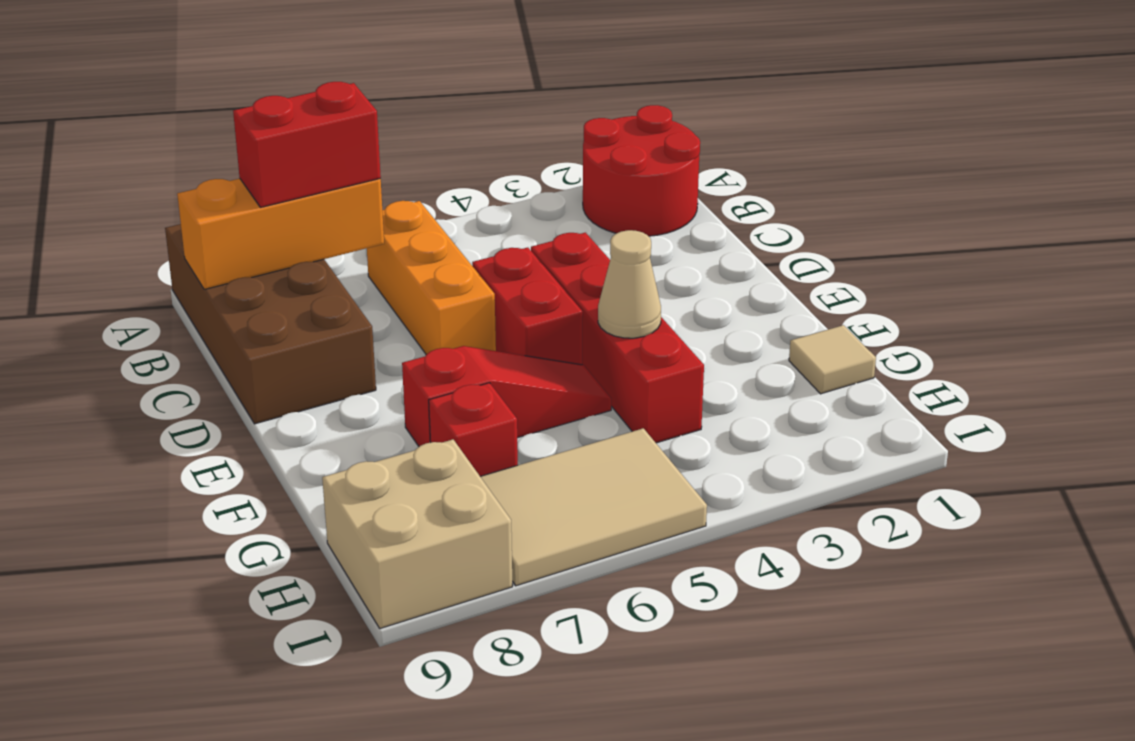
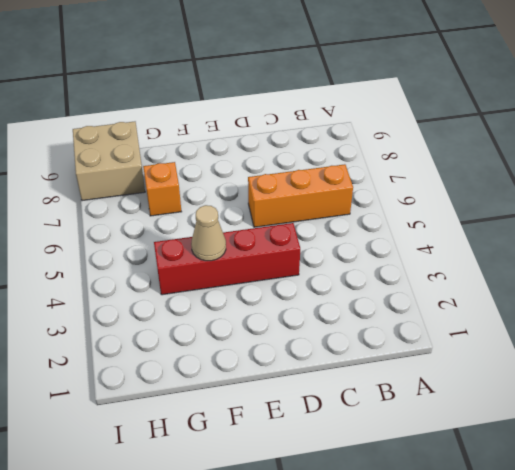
orange brick G7 level 1 -> red brick G7 level 1
none -> red round brick A1:B2 level 1
none -> brown brick A8:D9 level 1
none -> red brick D5:E5 level 1

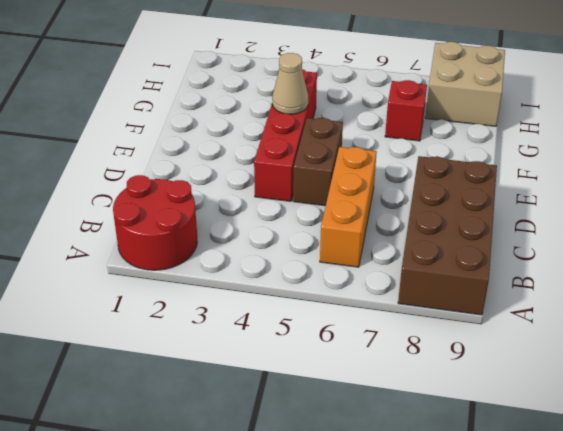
brown brick D5:E5 level 1 -> red brick D5:E5 level 1
none -> red slope F5:F7 level 1 top 7
none -> tan tile G1 level 1
none -> tan tile H5:I7 level 1

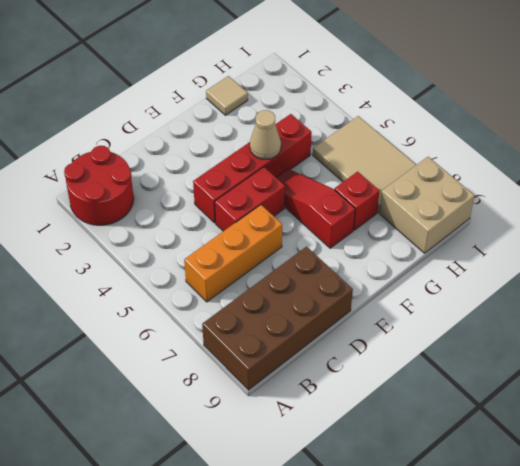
none -> orange brick B7:B9 level 2
none -> red brick B7:B8 level 3

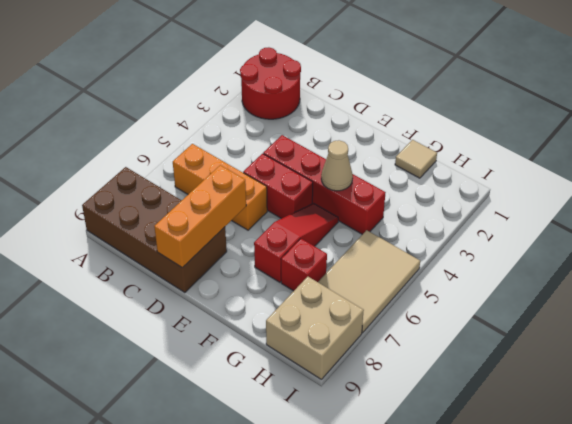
orange brick D7:D9 level 2 -> orange brick B7:B9 level 2
none -> red brick B7:B8 level 3

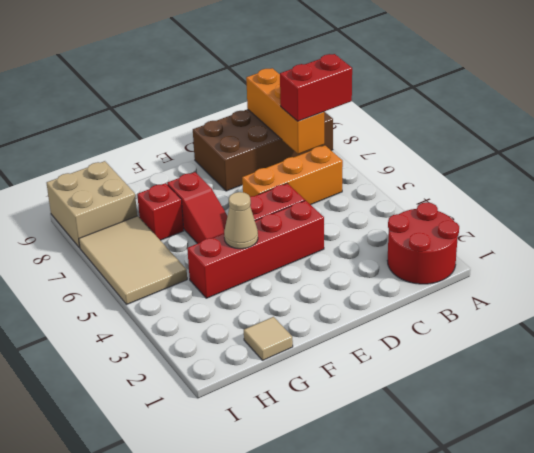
red brick A7:B7 level 3 -> red brick B7:B8 level 3

